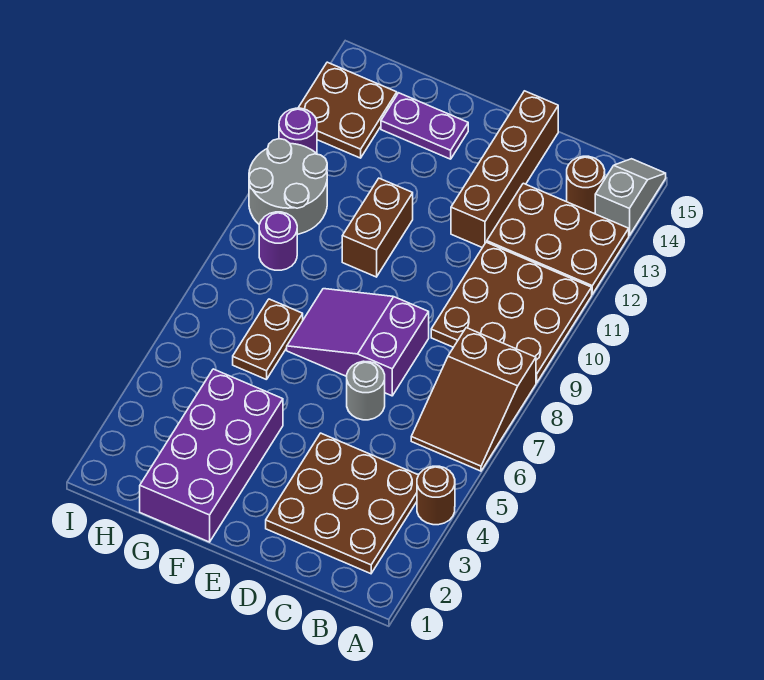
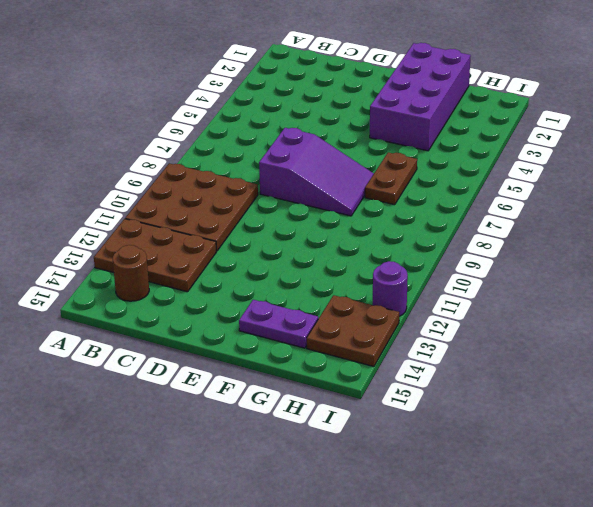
none -> brown round brick A4 level 1
none -> brown slope A6:B8 level 1 top 8
none -> grey slope A14:A15 level 1 top 14

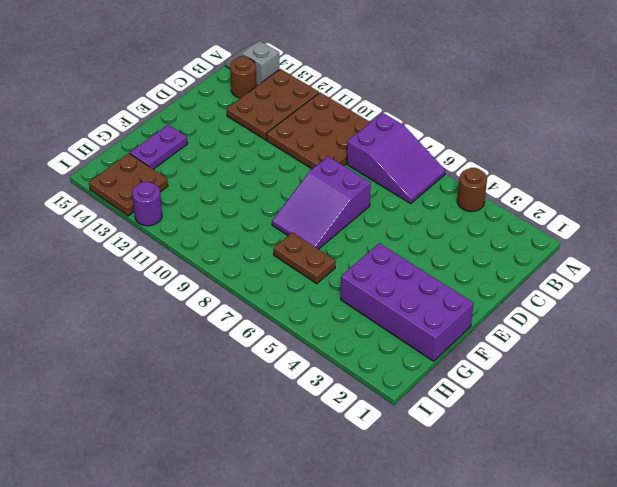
purple slope A6:B8 level 1 top 8 -> brown slope A6:B8 level 1 top 8
none -> brown plate B2:D4 level 1
none -> grey round brick D6 level 1
none -> brown brick D12:D15 level 1

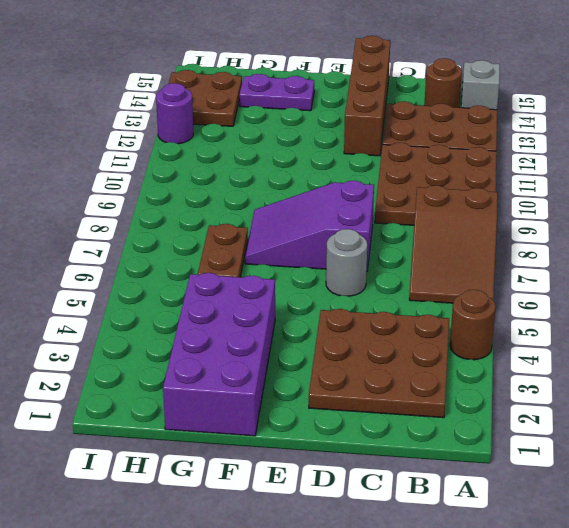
none -> brown brick F10:F11 level 1
none -> purple round brick H9 level 1
none -> grey round brick H10:I11 level 1

